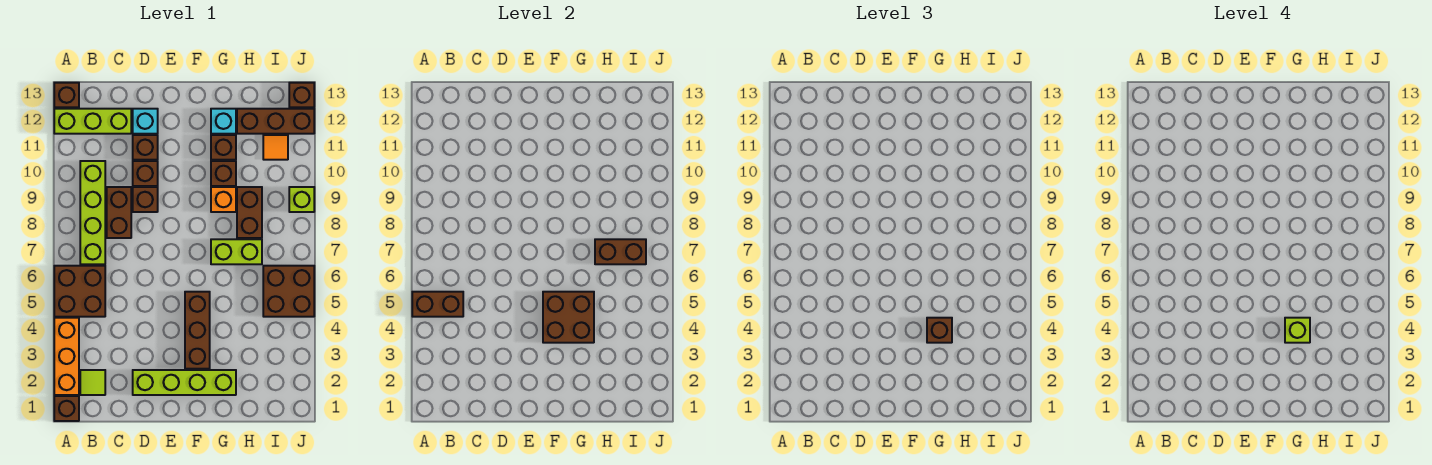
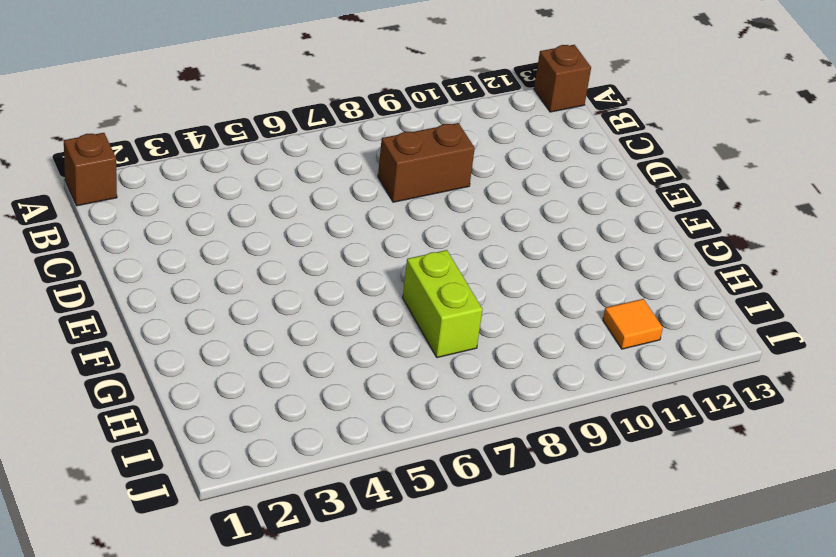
none -> orange brick A2:A4 level 1
none -> brown brick A5:B6 level 1
none -> lime brick A12:C12 level 1
none -> lime tile B2 level 1

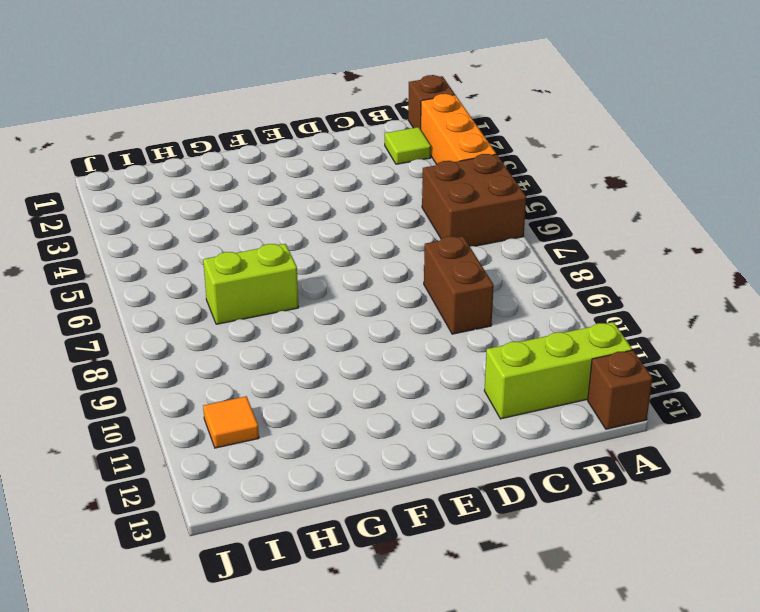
none -> lime brick B7:B10 level 1
none -> lime brick D2:G2 level 1
none -> brown brick D9 level 1
none -> brown brick D10 level 1

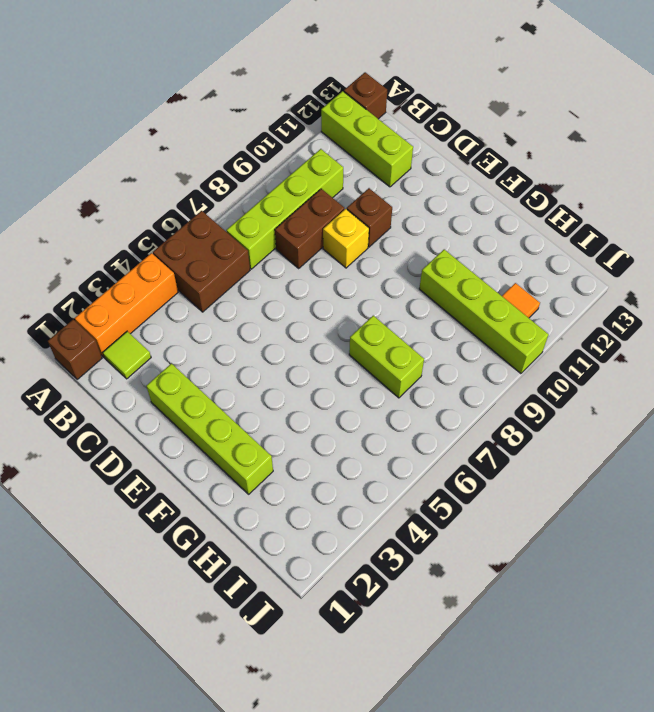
yellow brick D9 level 1 -> brown brick D9 level 1
lime brick G10:J10 level 1 -> brown brick G10 level 1
none -> brown brick D11 level 1
none -> cyan brick D12 level 1
none -> brown brick F3:F5 level 1
none -> orange brick G9 level 1

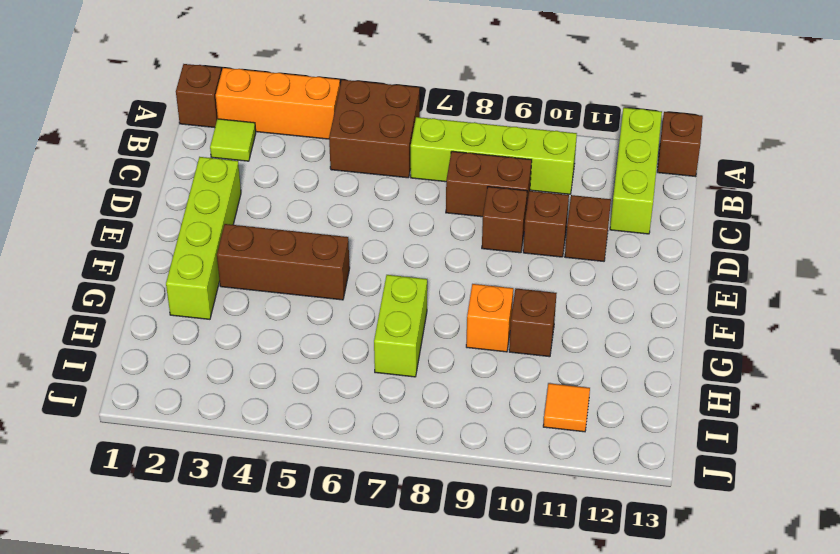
none -> cyan brick D12 level 1
none -> brown brick G11 level 1
none -> cyan brick G12 level 1
none -> brown brick H8:H9 level 1

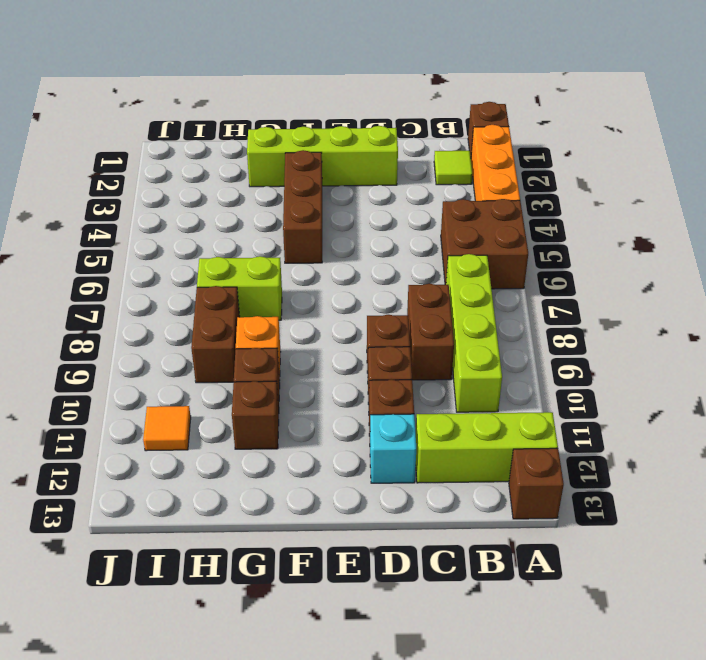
none -> cyan brick G12 level 1
none -> brown brick H12:J12 level 1
none -> brown brick I5:J6 level 1
none -> lime brick J9 level 1

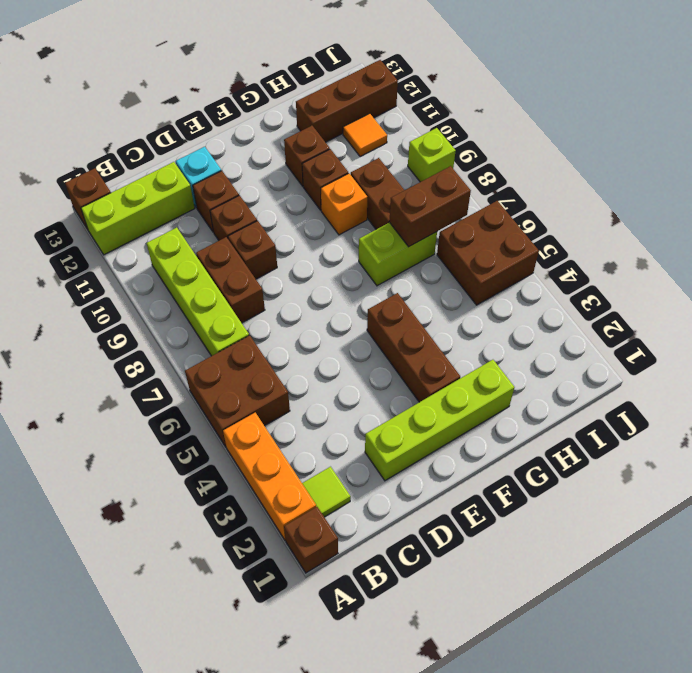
none -> cyan brick G12 level 1
none -> brown brick J13 level 1
none -> brown brick A5:B5 level 2
none -> brown brick F4:G5 level 2

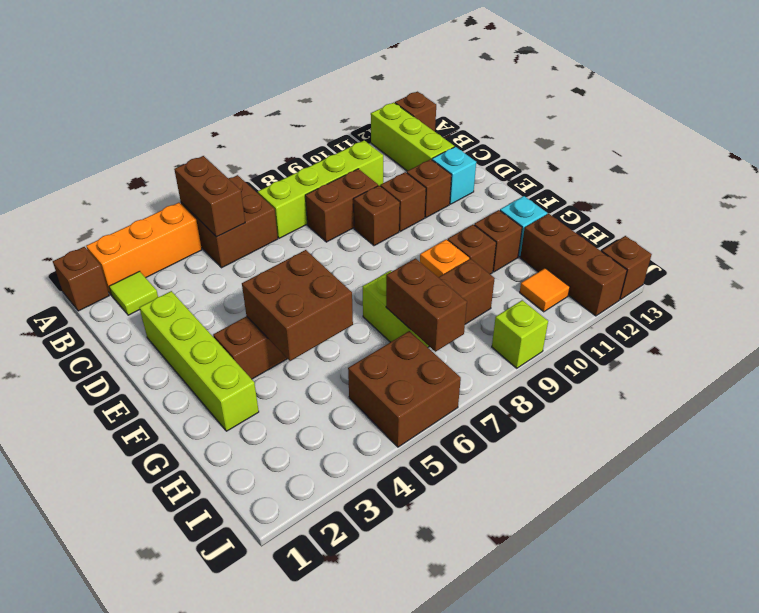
none -> brown brick G4 level 3
none -> lime brick G4 level 4

